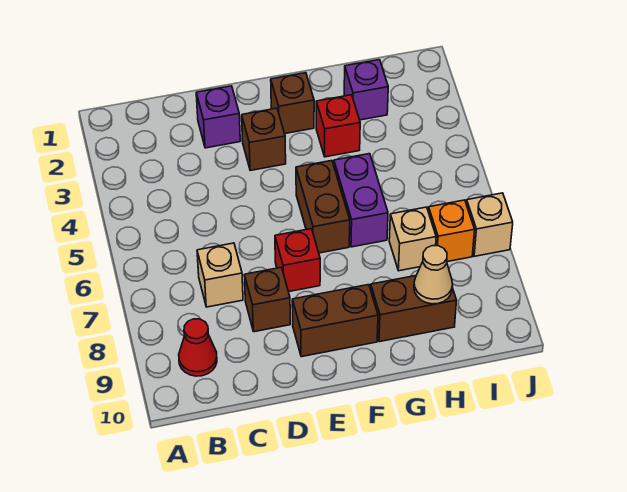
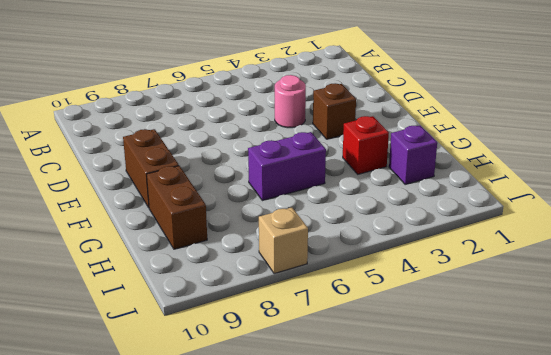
pink round brick D4 level 1 -> none
none -> red cone B9 level 1
none -> tan brick C7 level 1
none -> purple brick D2 level 1

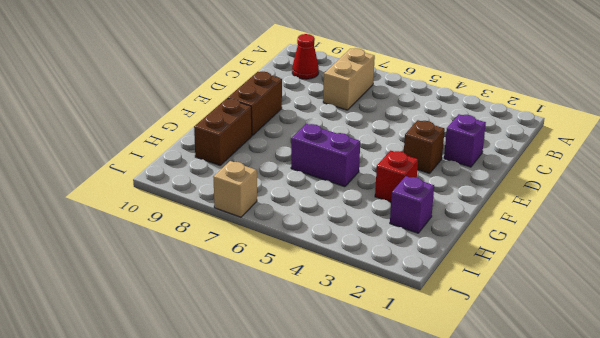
tan brick B7:C7 level 1 -> tan brick C7 level 1
none -> brown brick D8 level 1
none -> red brick E7 level 1
none -> brown brick F2 level 1

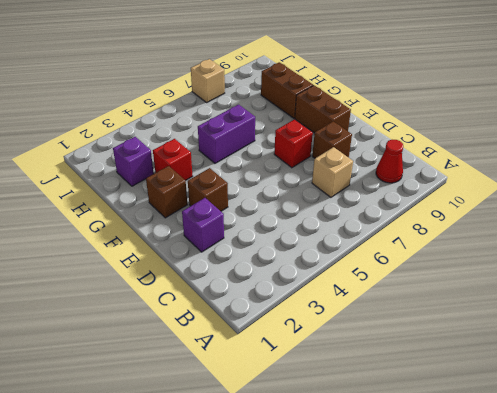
none -> brown brick F5:F6 level 1
none -> tan brick H7 level 1
none -> orange brick I7 level 1

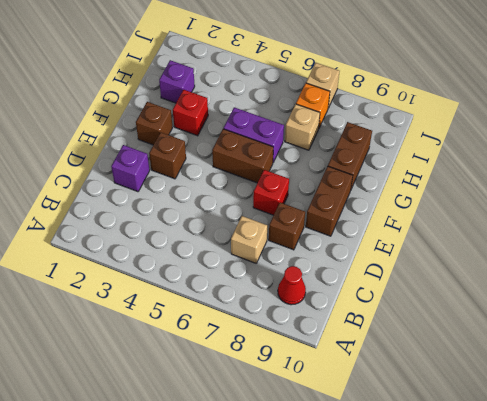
none -> tan cone H9 level 2

